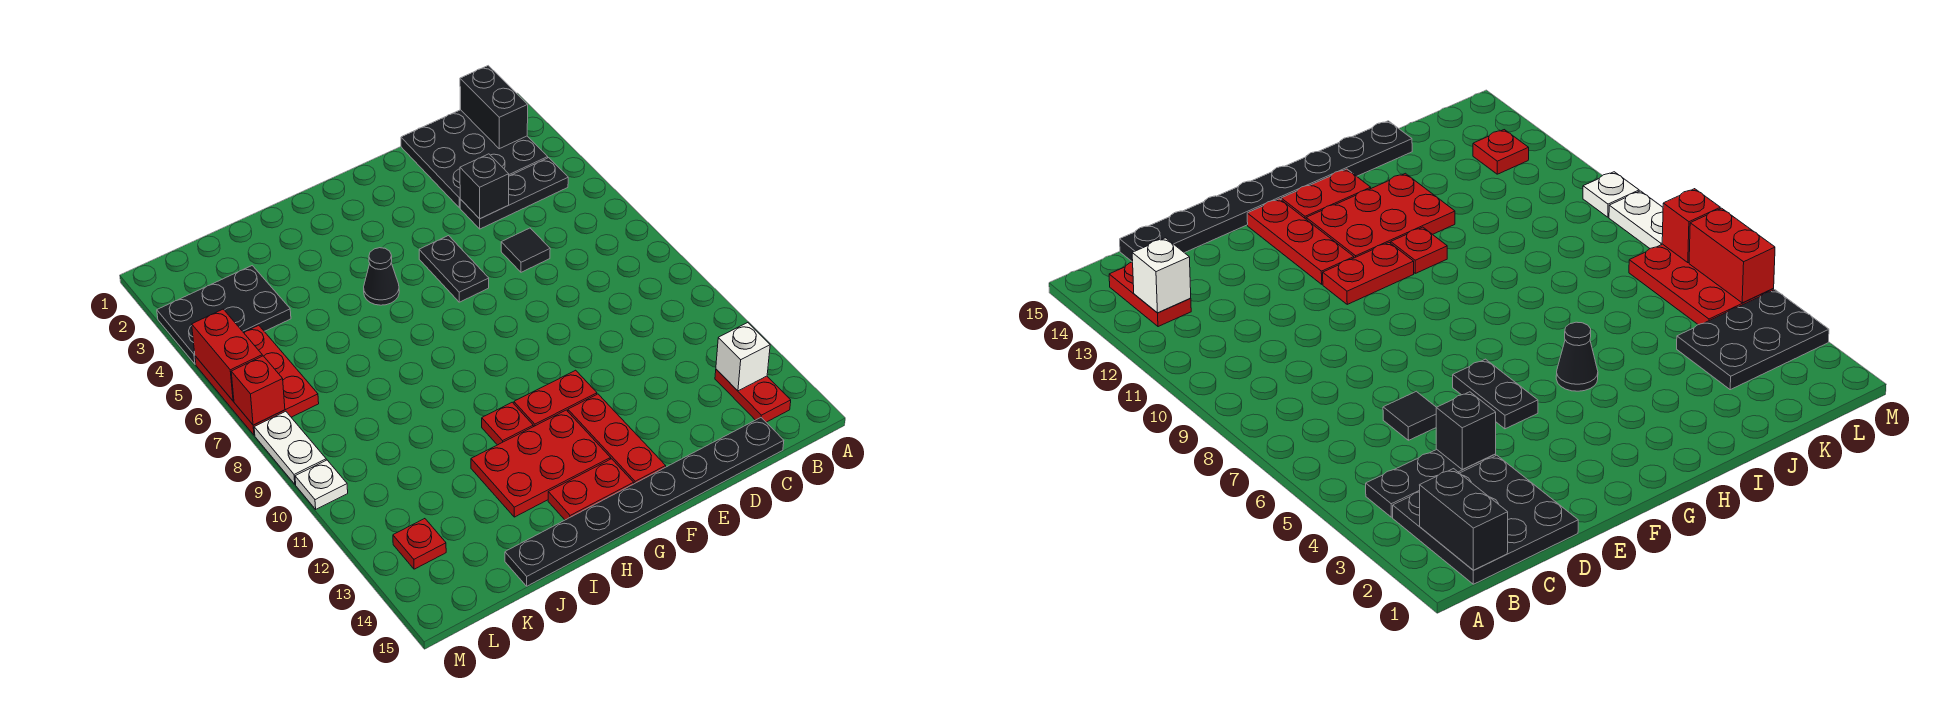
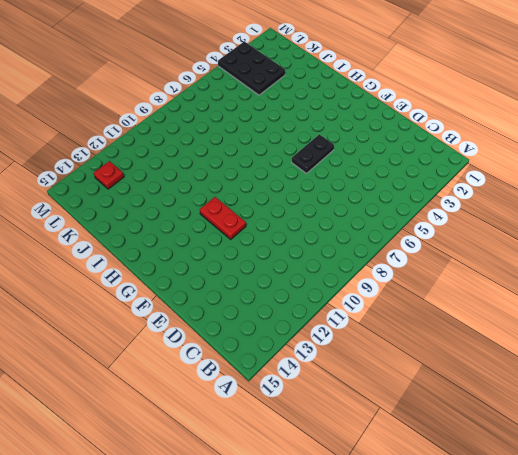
none -> black plate B1:D3 level 1
none -> black plate B4:D4 level 1
none -> red plate B13:B14 level 1

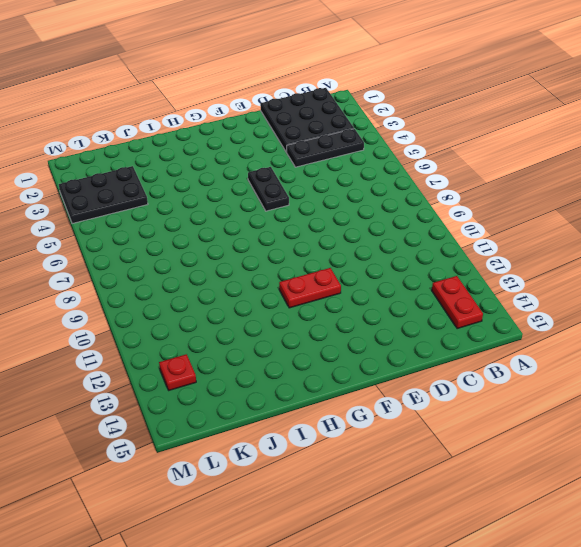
none -> black plate C15:J15 level 1
none -> black tile D6 level 1
none -> red plate F12:F14 level 1

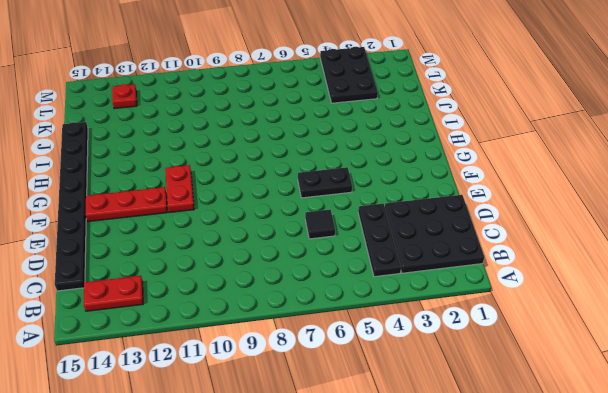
none -> red plate G12:I13 level 1
none -> red plate G14:H14 level 1
none -> black cone H5 level 1

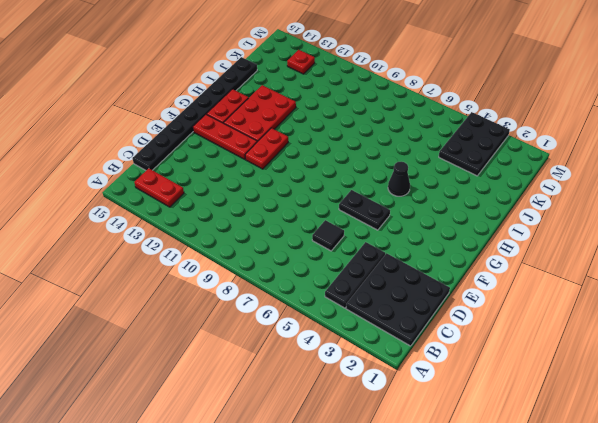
none -> red plate H11 level 1
none -> red plate L5:M7 level 1
none -> white plate M8:M9 level 1

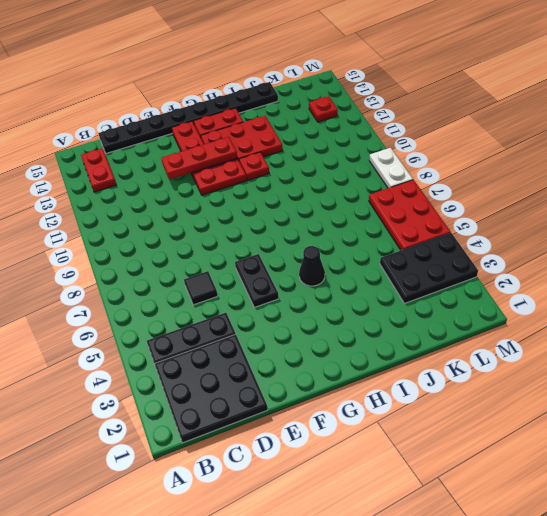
red plate E12:G12 level 2 -> none
none -> white plate M10 level 1
none -> black brick B1:B2 level 2
none -> white brick B13 level 2

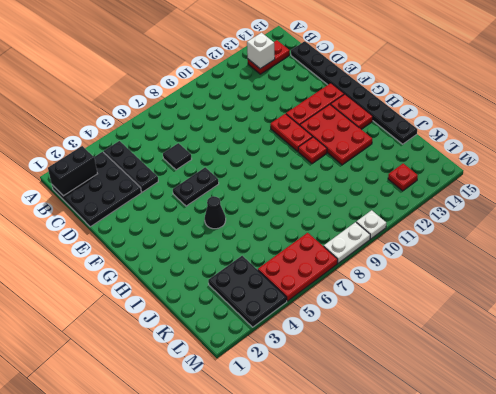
none -> black brick D4 level 2
none -> red brick M5:M6 level 2
none -> red brick M7 level 2

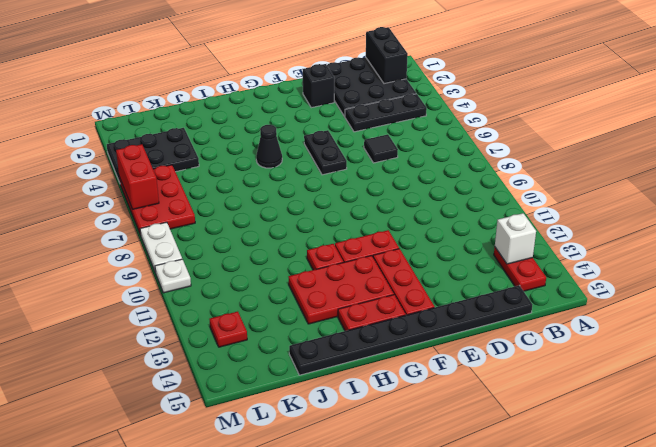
black brick E2 level 1 -> black brick D4 level 2
none -> red brick M7 level 2

